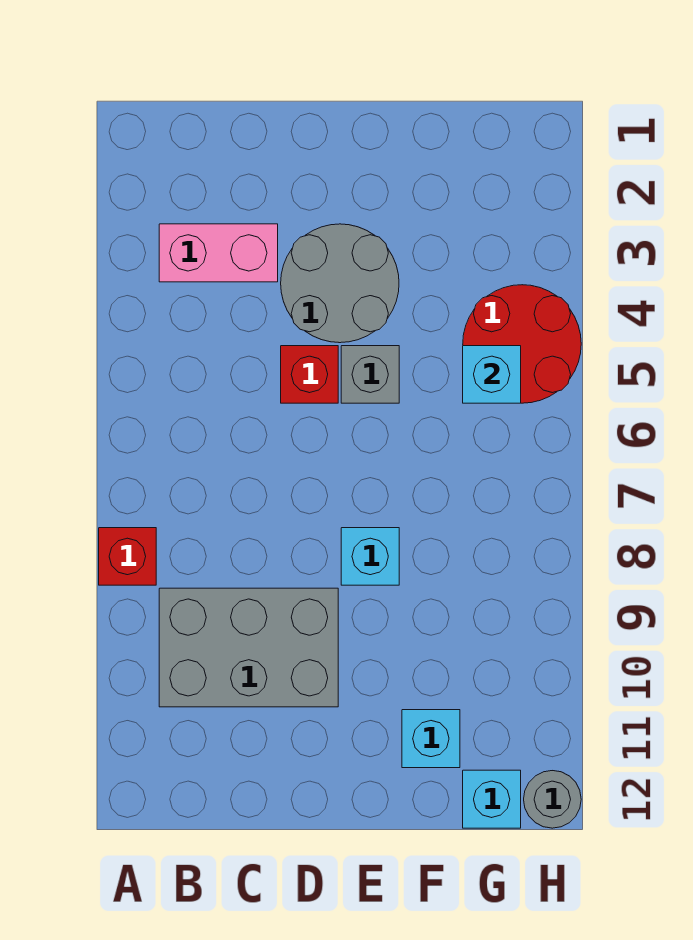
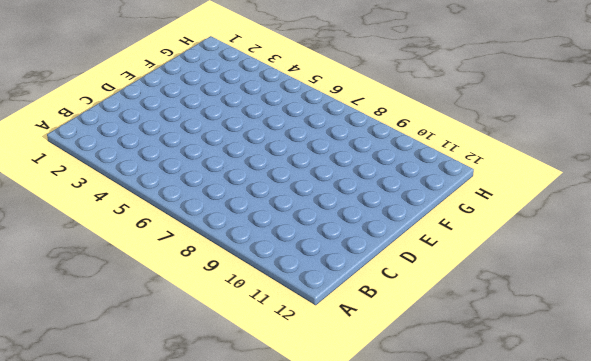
none -> red brick A8 level 1
none -> pink brick B3:C3 level 1
none -> grey brick B9:D10 level 1

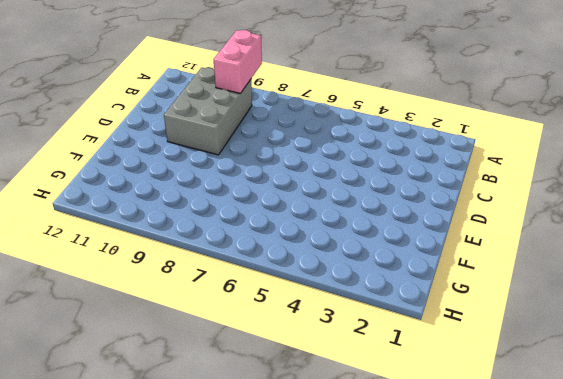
pink brick A9:B9 level 2 -> pink brick B3:C3 level 1
none -> red brick A8 level 1
none -> grey round brick D3:E4 level 1
none -> red brick D5 level 1

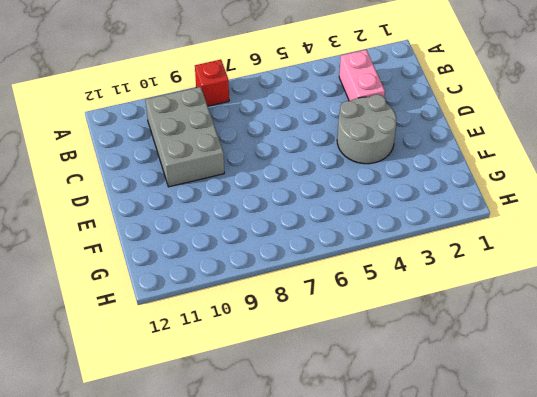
none -> red brick D5 level 1
none -> grey brick E5 level 1
none -> cyan brick E8 level 1

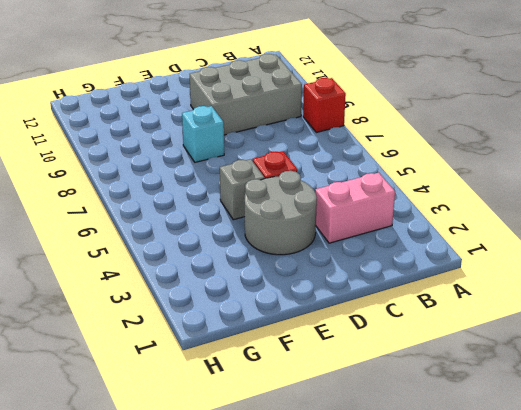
none -> cyan brick F11 level 1
none -> red round brick G4:H5 level 1
none -> cyan brick G12 level 1

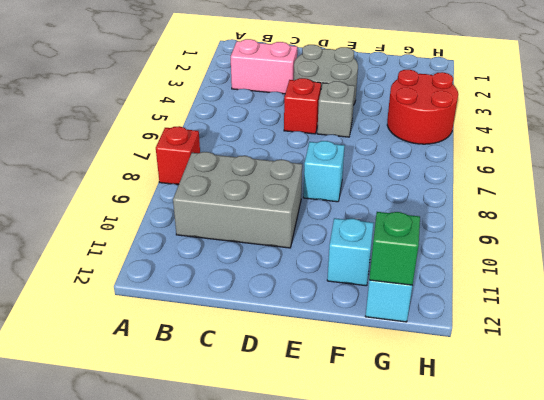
green brick G12 level 2 -> none
none -> grey round brick H12 level 1
none -> cyan brick G5 level 2

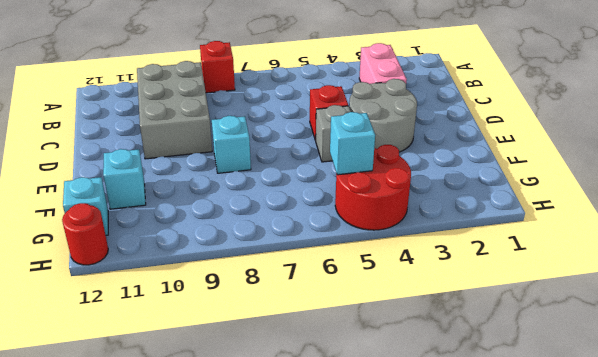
red round brick H12 level 1 -> grey round brick H12 level 1

